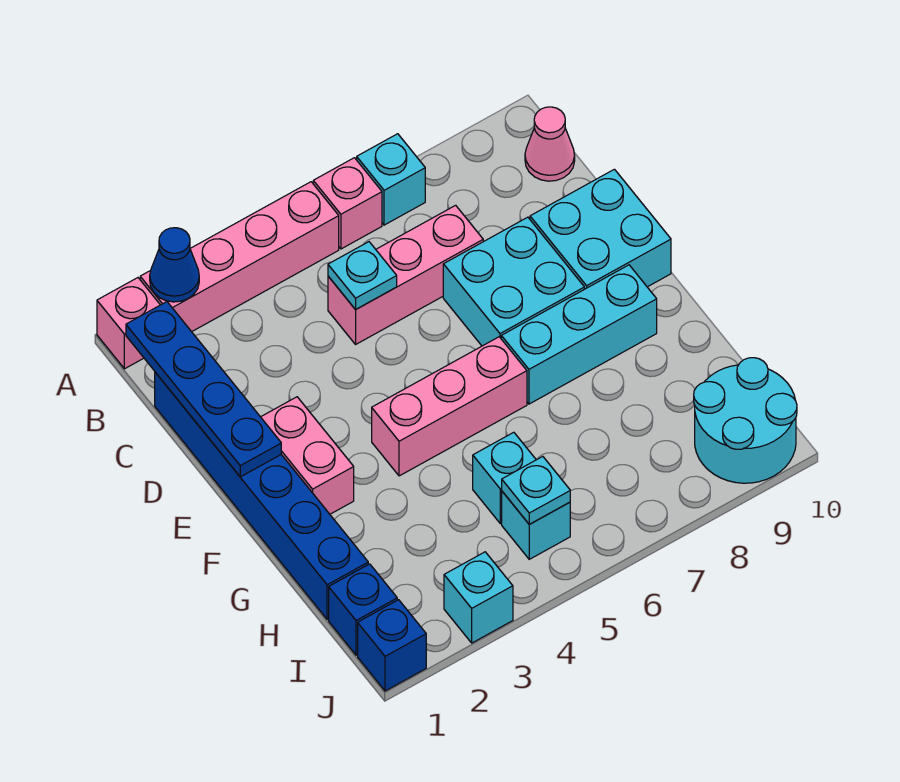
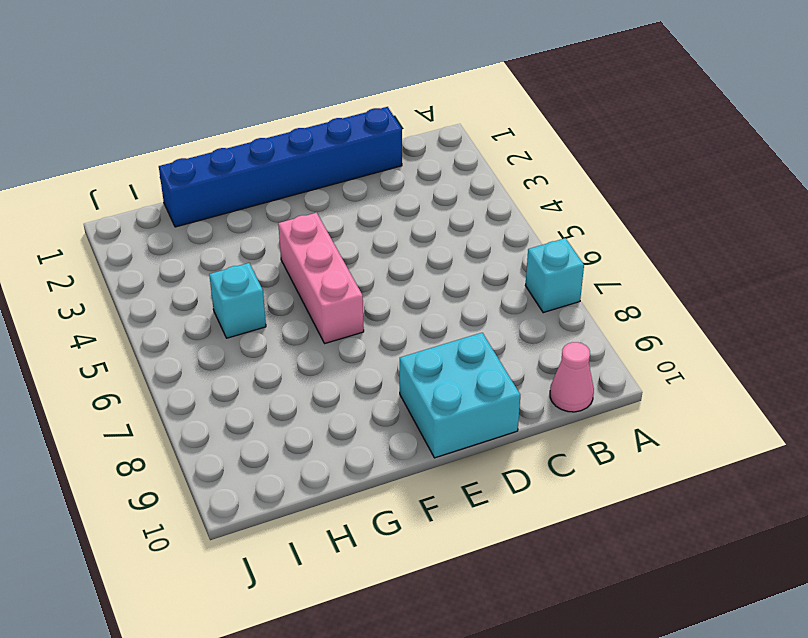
none -> pink brick A1 level 1
none -> pink brick A2:A5 level 1
none -> pink brick A6 level 1

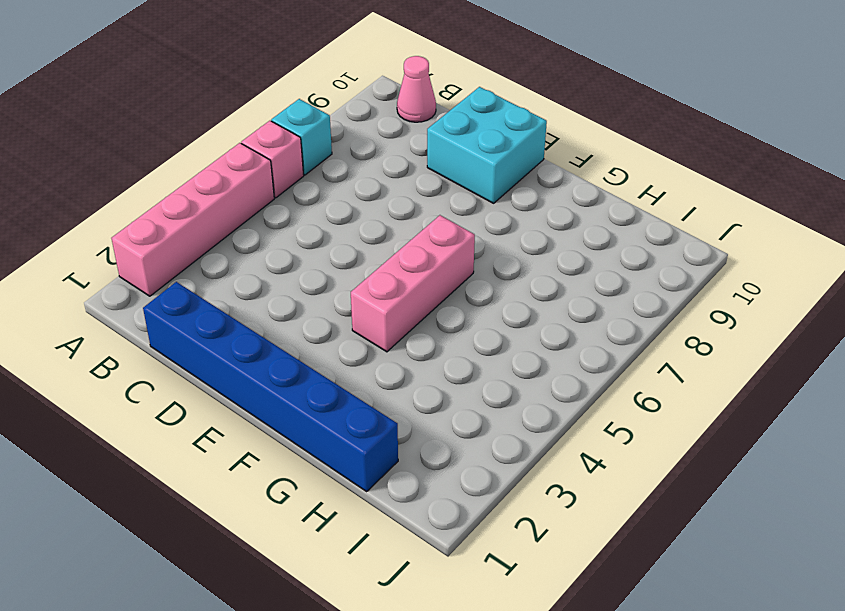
none -> pink brick A1 level 1
none -> pink brick C5:C7 level 1
none -> cyan brick D7:E8 level 1

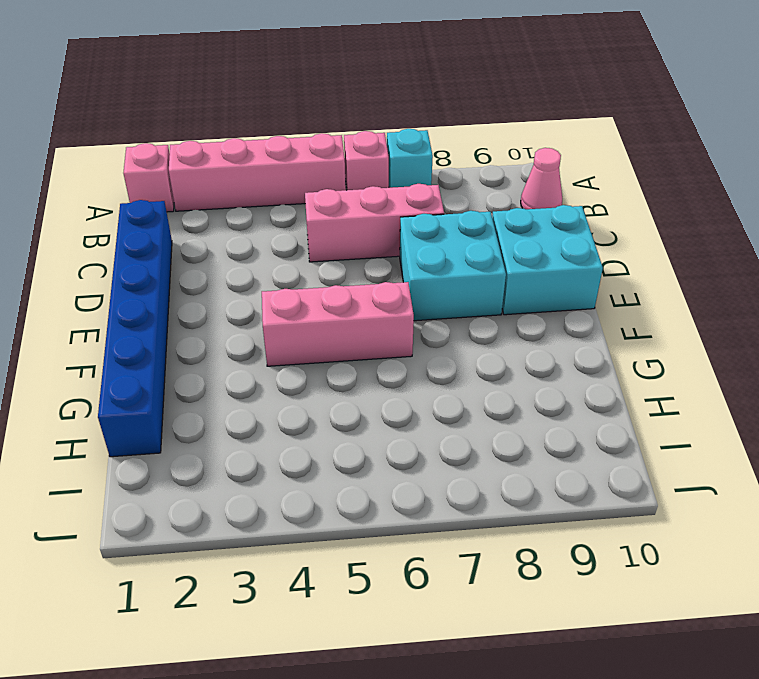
none -> pink brick E2:F2 level 1
none -> cyan brick F7:F9 level 1
none -> cyan brick H5 level 1

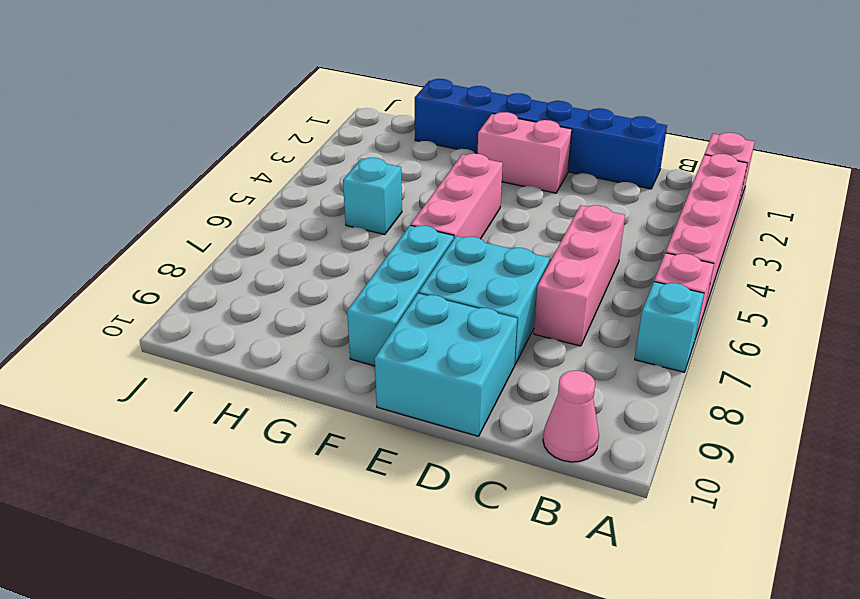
none -> blue brick I1 level 1
none -> cyan brick I5 level 1
none -> cyan round brick I9:J10 level 1

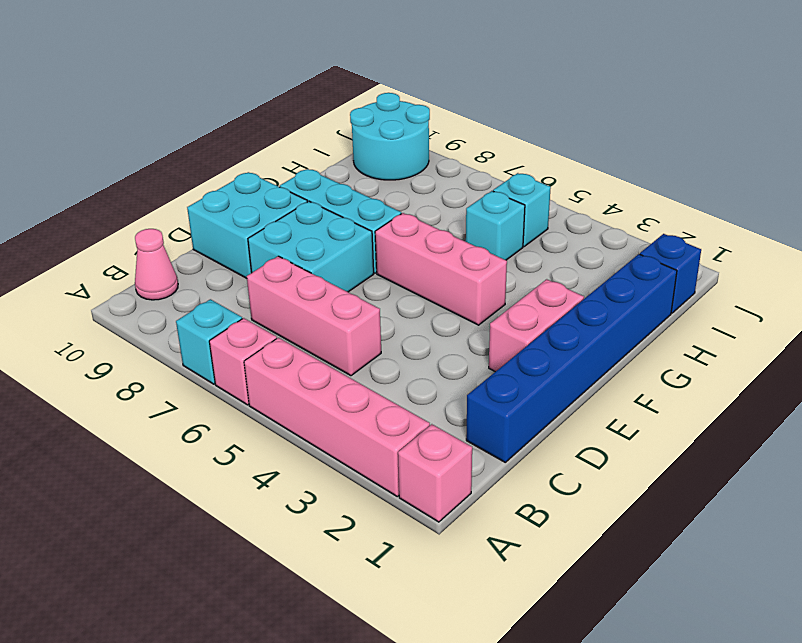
none -> blue brick J1 level 1
none -> cyan brick J3 level 1
none -> blue cone A2 level 2

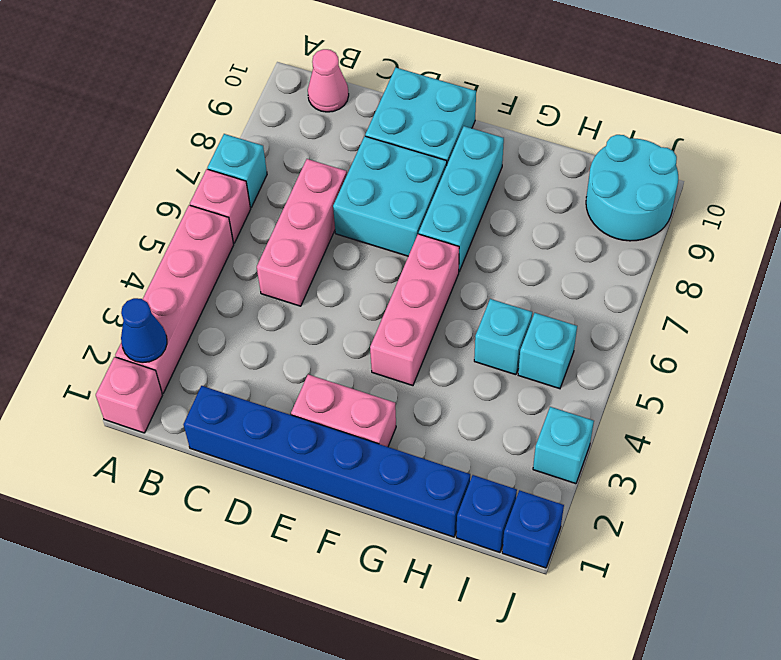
none -> blue plate B1:E1 level 2
none -> cyan plate C5 level 2
none -> cyan plate I5 level 2

